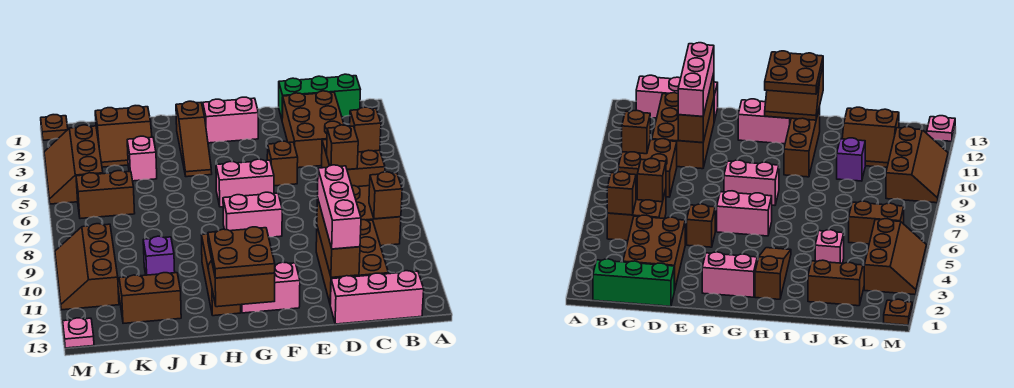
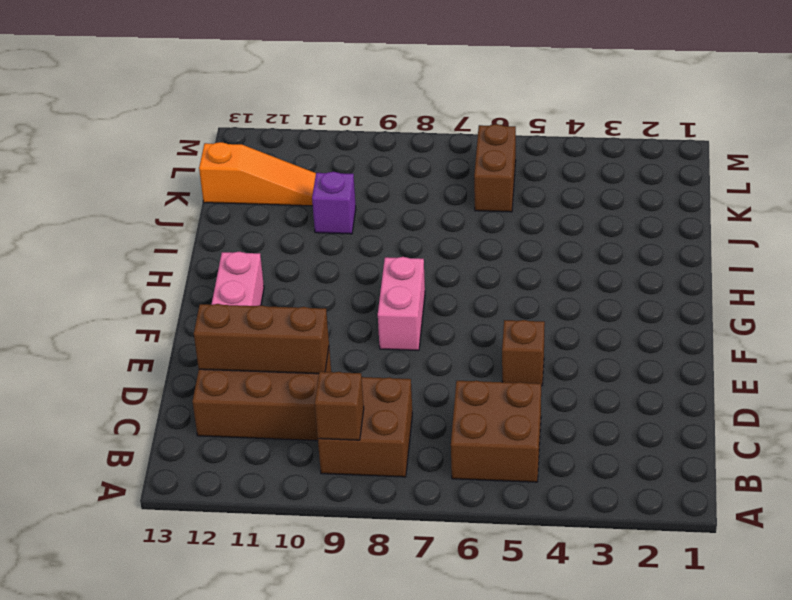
orange slope K11:K13 level 1 top 13 -> brown slope J11:K12 level 1 top 12
none -> green brick B1:D1 level 1
none -> pink brick B13:D13 level 1
none -> brown brick C2:D4 level 1

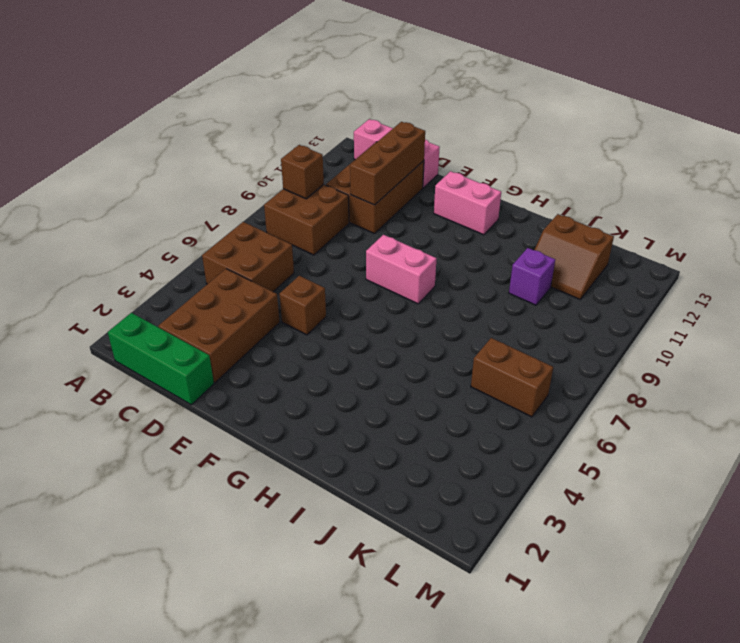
none -> pink brick F2:G2 level 1
none -> pink brick F6:G6 level 1
none -> brown slope H2:H4 level 1 top 2

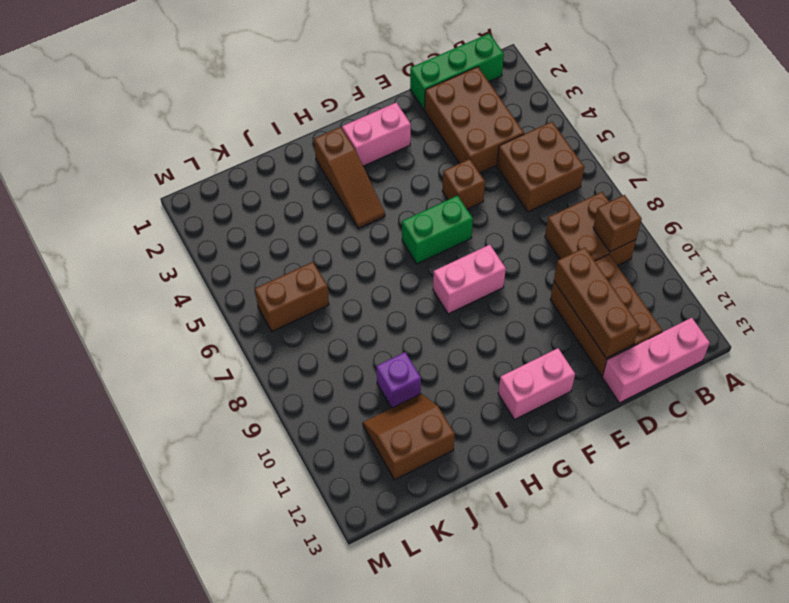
green brick F6:G6 level 1 -> pink brick F6:G6 level 1
none -> brown brick H10:H12 level 1
none -> brown slope J2:K3 level 1 top 2
none -> pink brick J4 level 1

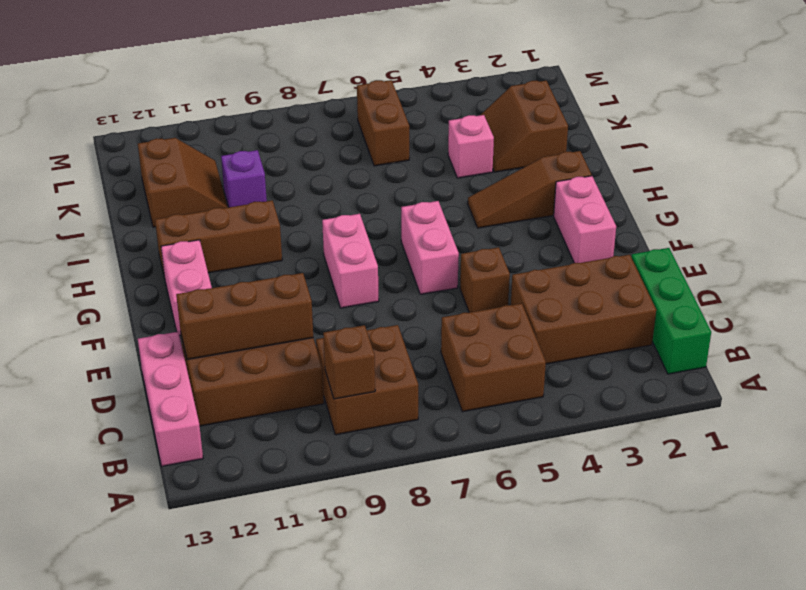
none -> brown slope L3:M5 level 1 top L
none -> brown slope L9:M11 level 1 top L
none -> brown plate M1 level 1

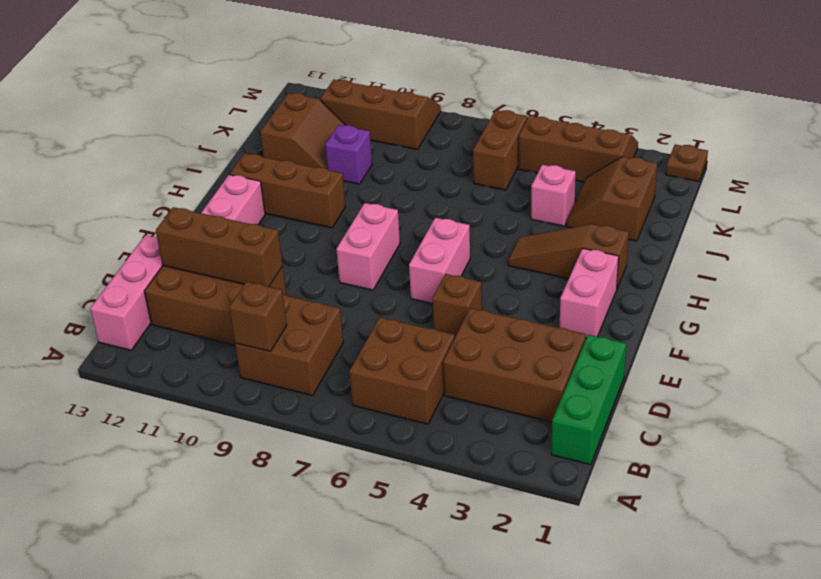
none -> pink plate M13 level 1
none -> brown brick B5 level 2
none -> brown brick C6 level 2

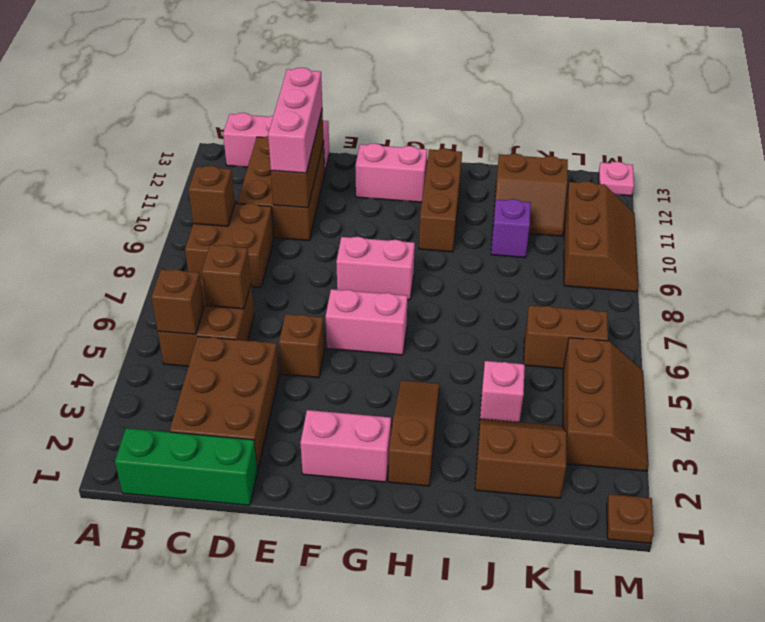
none -> brown slope G12:H13 level 2 top 13
none -> brown plate G12:H13 level 3

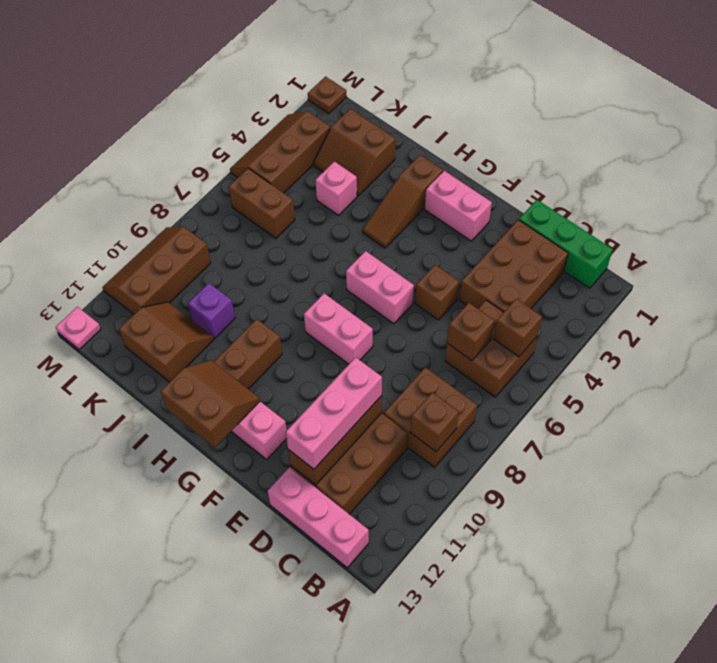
none -> brown plate G12:H13 level 3

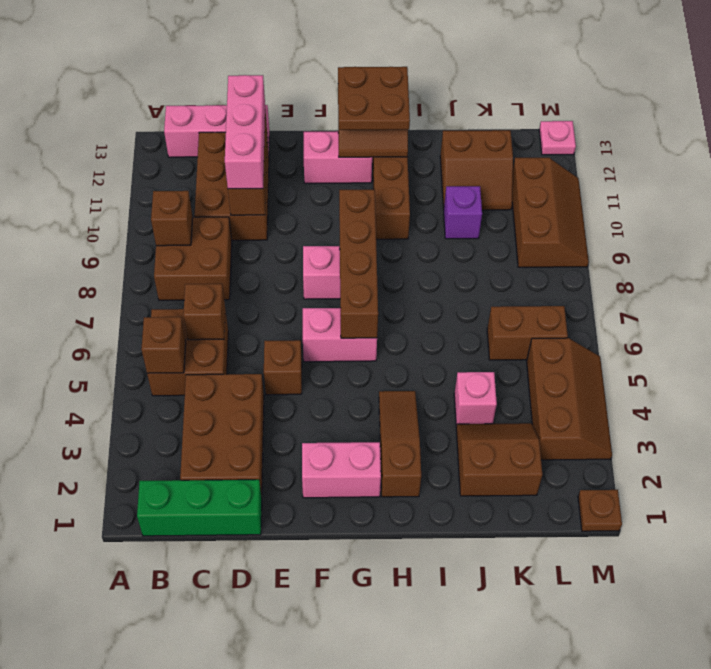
brown brick G6:G9 level 2 -> none

